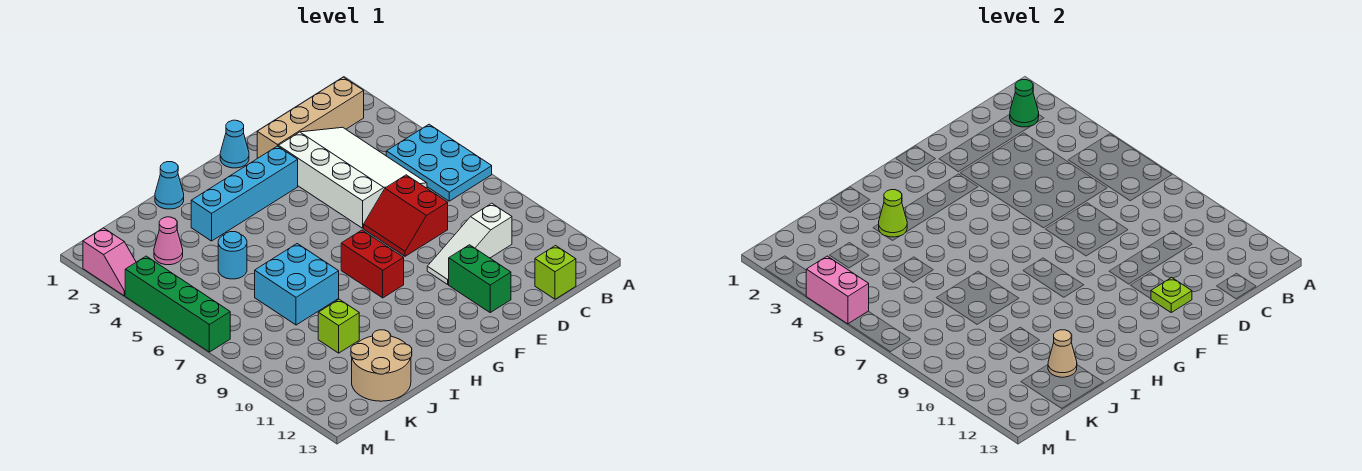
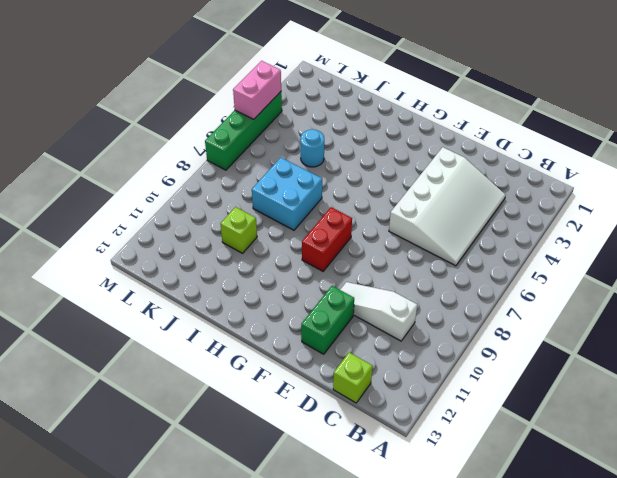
none -> cyan plate A5:B7 level 1
none -> tan brick B2:E2 level 1
none -> red slope D7:E8 level 1 top D

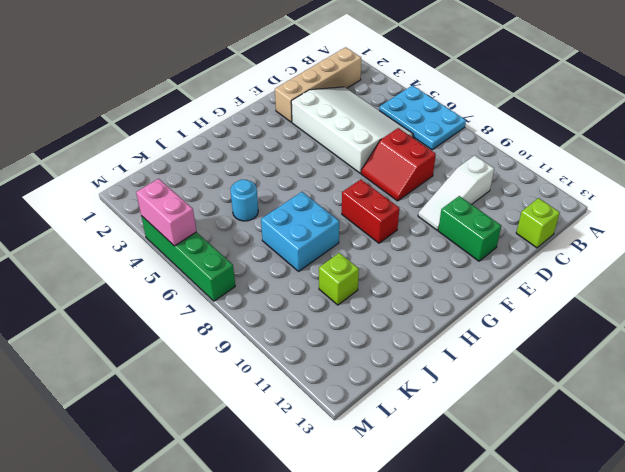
none -> cyan cone F1 level 1
none -> cyan brick F3:I3 level 1
none -> cyan cone I1 level 1

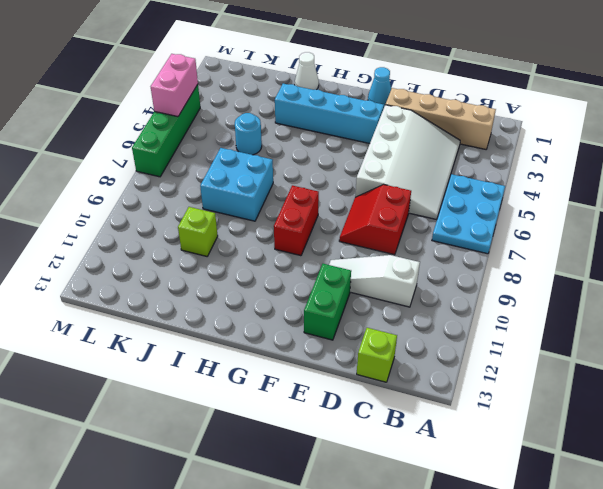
white cone I1 level 1 -> cyan cone I1 level 1
none -> tan round brick J12:K13 level 1
none -> pink cone K3 level 1
none -> pink slope M2:M3 level 1 top 2

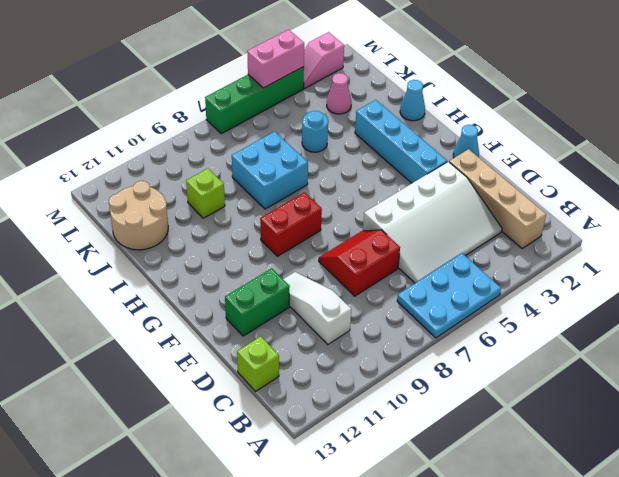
none -> green cone B2 level 2
none -> lime plate E12 level 2
none -> lime cone I3 level 2

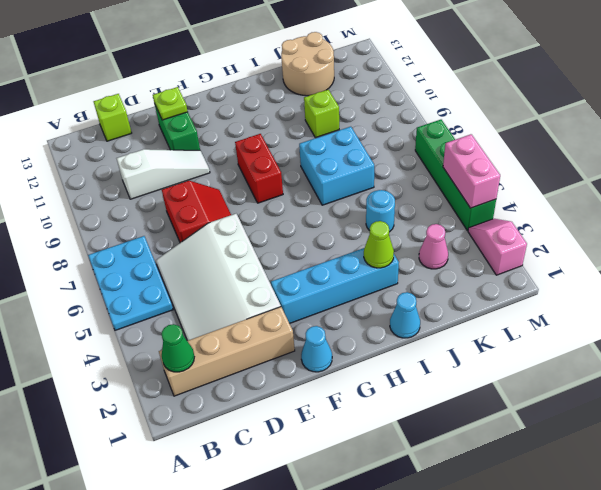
none -> tan cone J12 level 2

